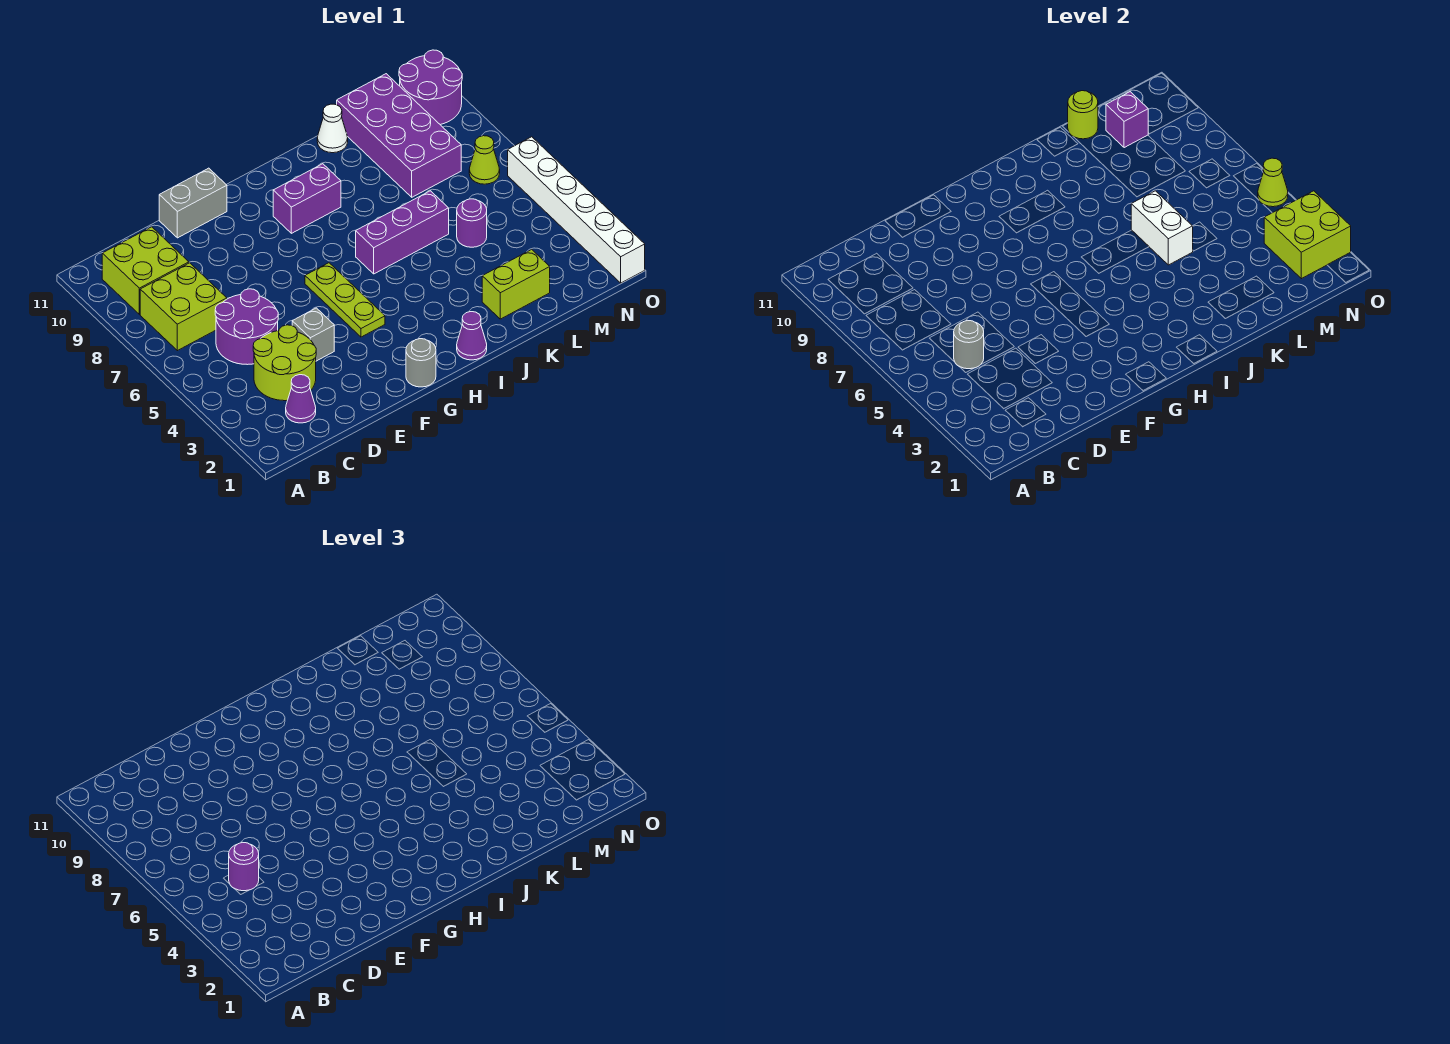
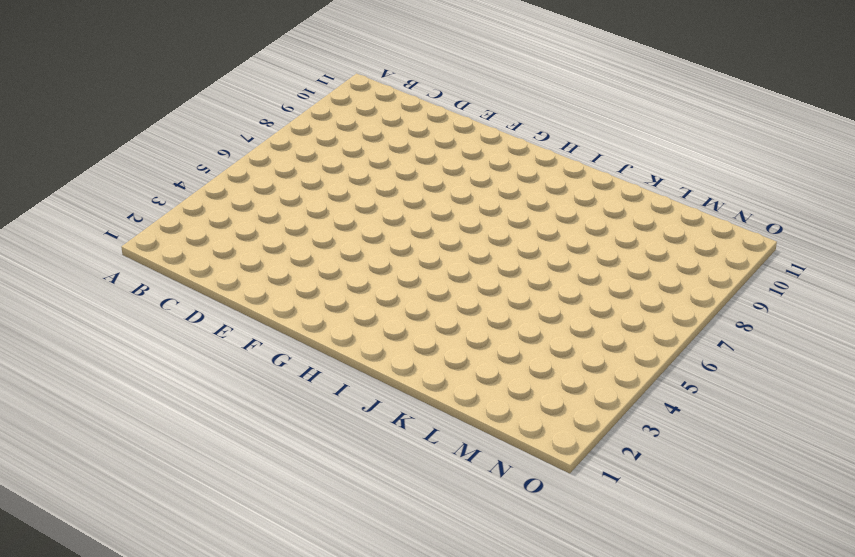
none -> lime brick B7:C8 level 1
none -> lime brick B9:C10 level 1
none -> purple cone C2 level 1

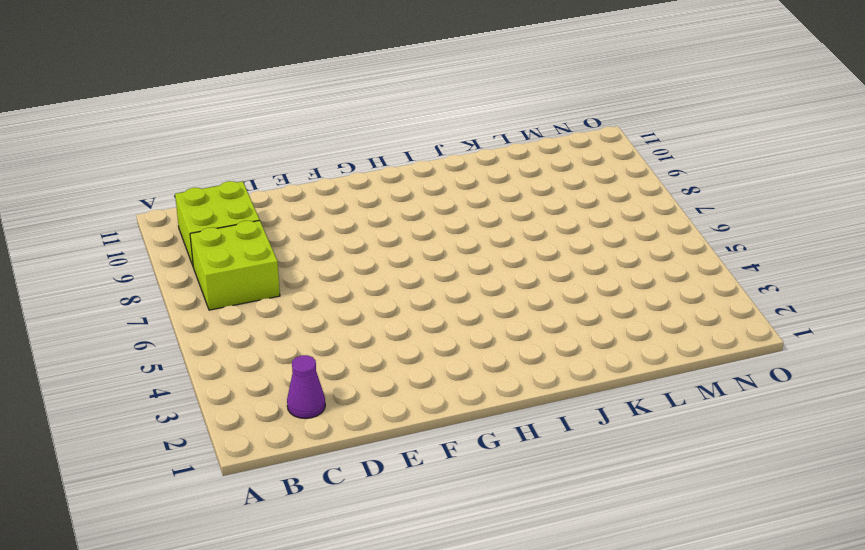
none -> lime round brick C3:D4 level 1
none -> purple round brick C5:D6 level 1
none -> grey brick E4 level 1

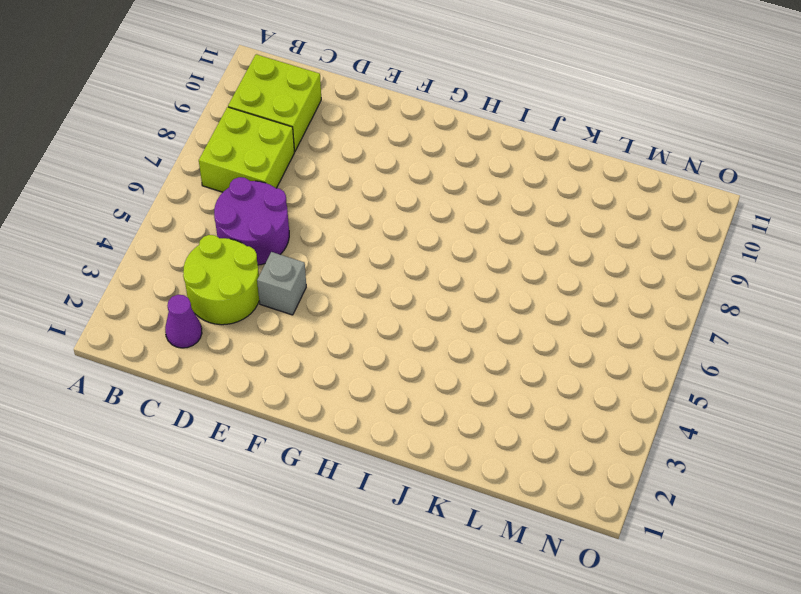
none -> grey brick E11:F11 level 1
none -> grey round brick G1 level 1
none -> lime plate G4:G6 level 1

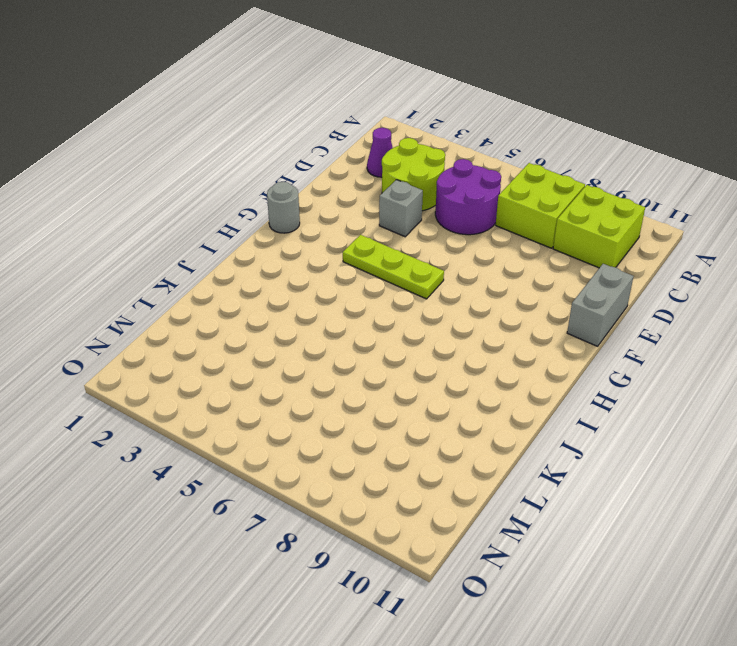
none -> purple brick H9:I9 level 1
none -> purple cone I1 level 1
none -> purple brick I6:K6 level 1

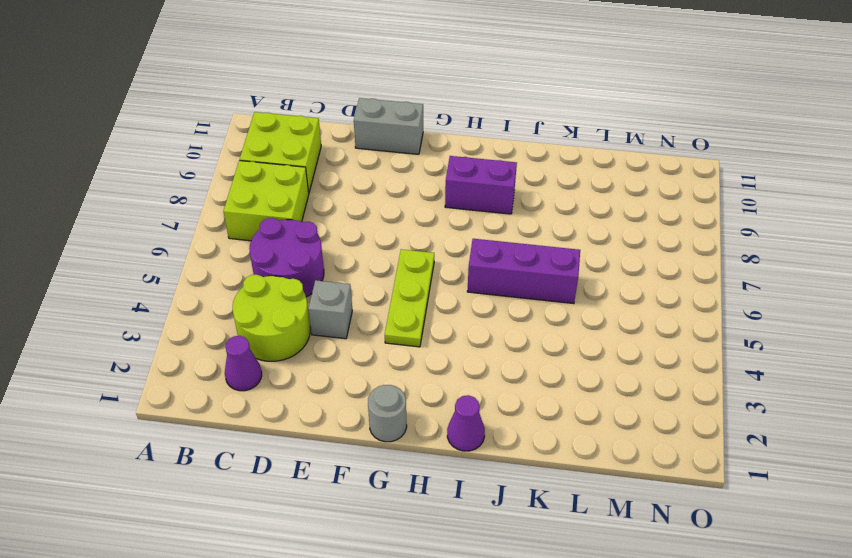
none -> lime brick K2:L2 level 1
none -> white cone K11 level 1
none -> purple round brick L5 level 1

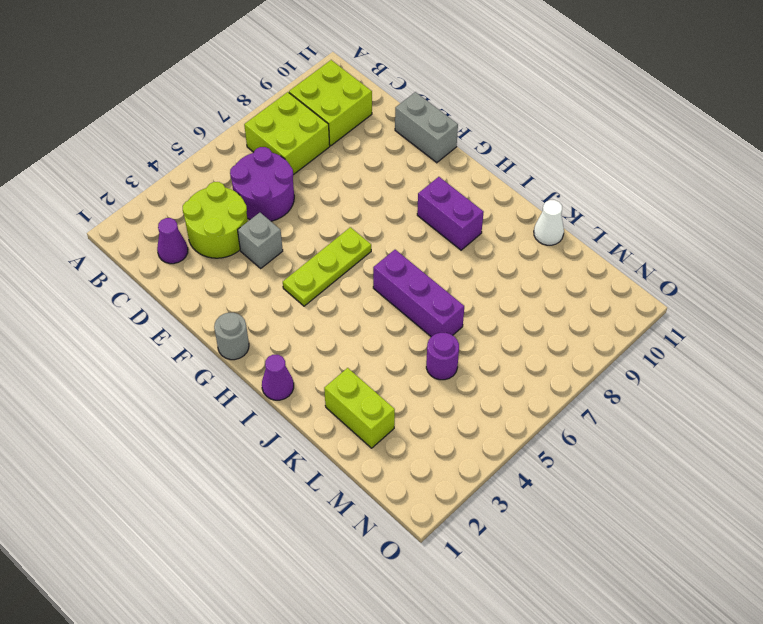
none -> purple brick L8:M11 level 1
none -> lime cone N7 level 1
none -> purple round brick N10:O11 level 1

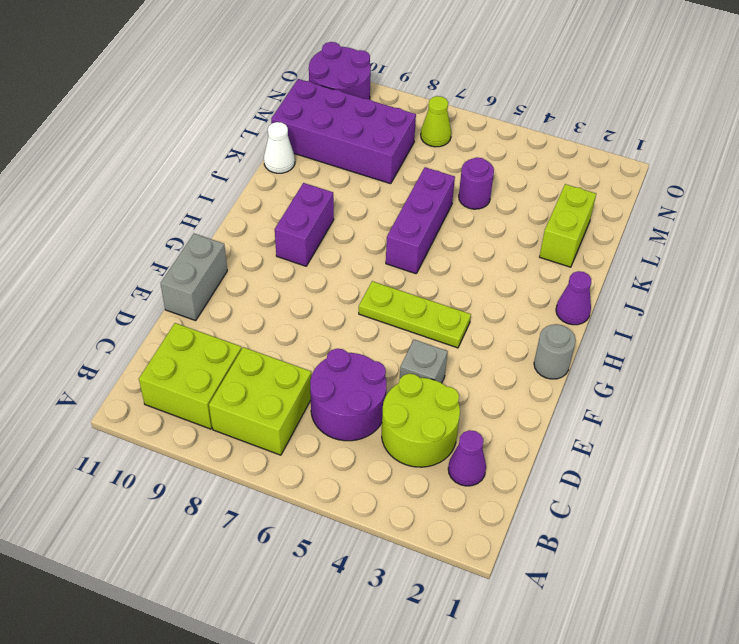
none -> white brick O1:O6 level 1
none -> grey round brick C5 level 2
none -> white brick K5:K6 level 2

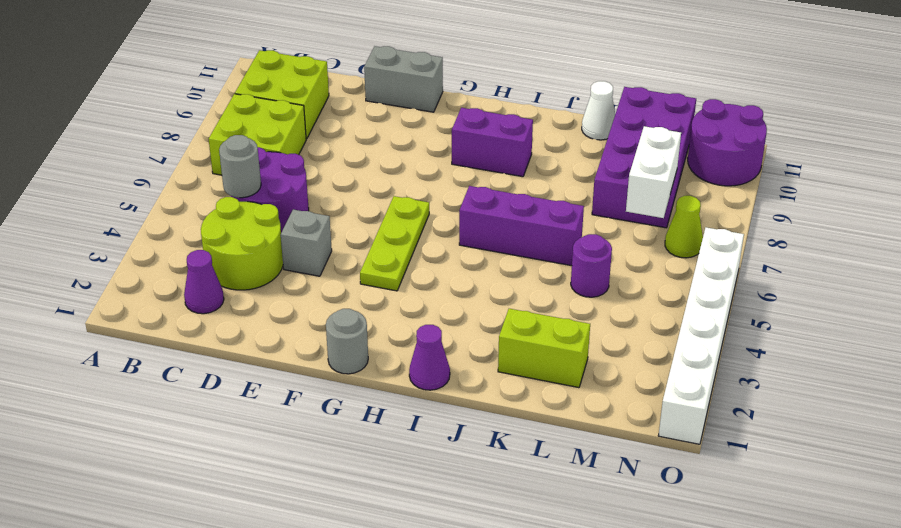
white brick M7:M8 level 2 -> white brick K5:K6 level 2
none -> lime round brick L11 level 2
none -> purple brick M10 level 2
none -> lime brick N2:O3 level 2

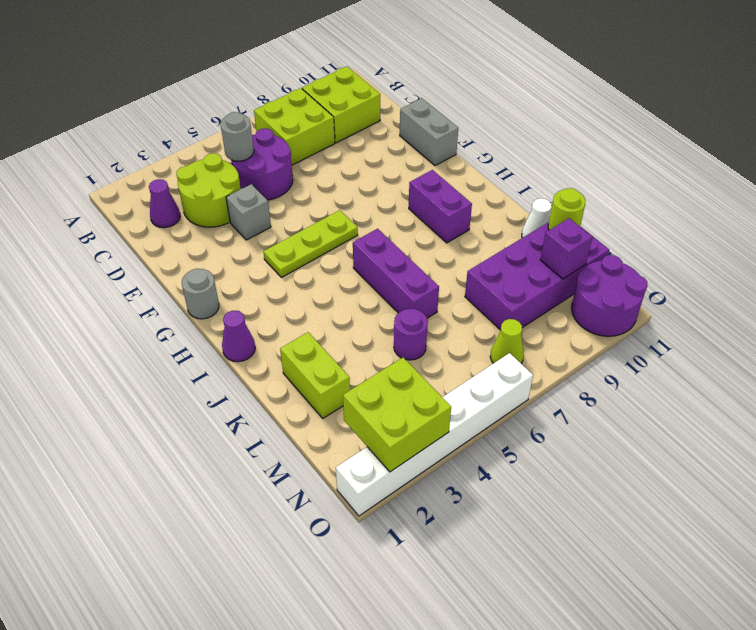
none -> white brick K5:K6 level 2
none -> lime cone O5 level 2
none -> purple round brick C5 level 3

